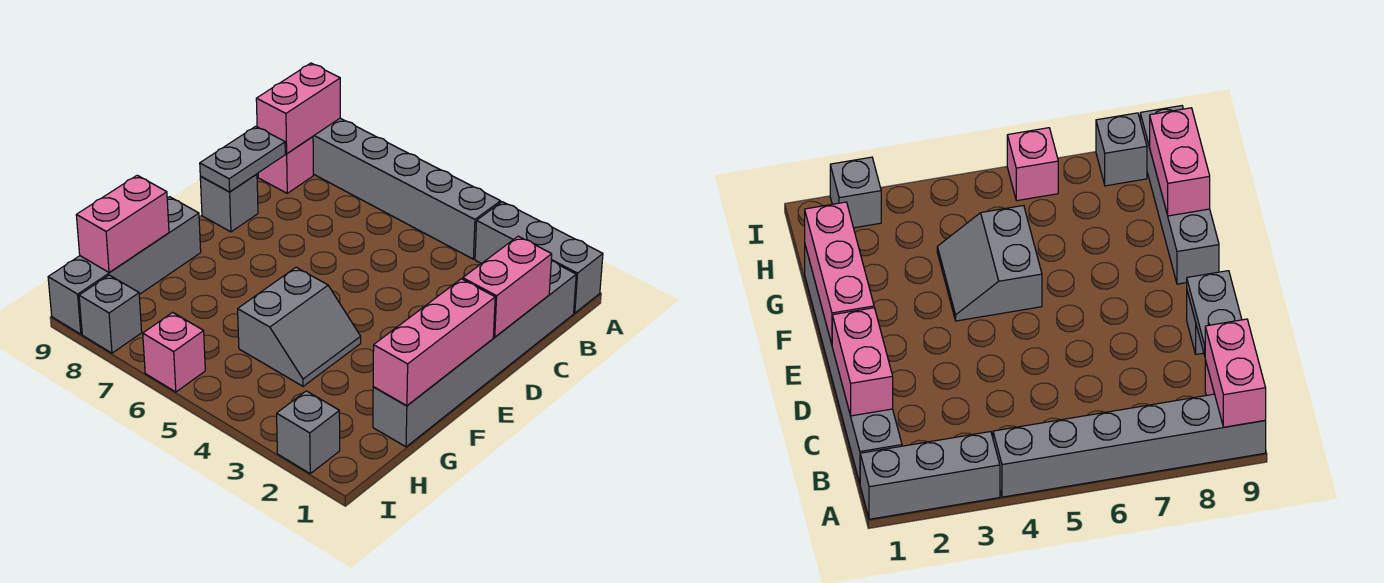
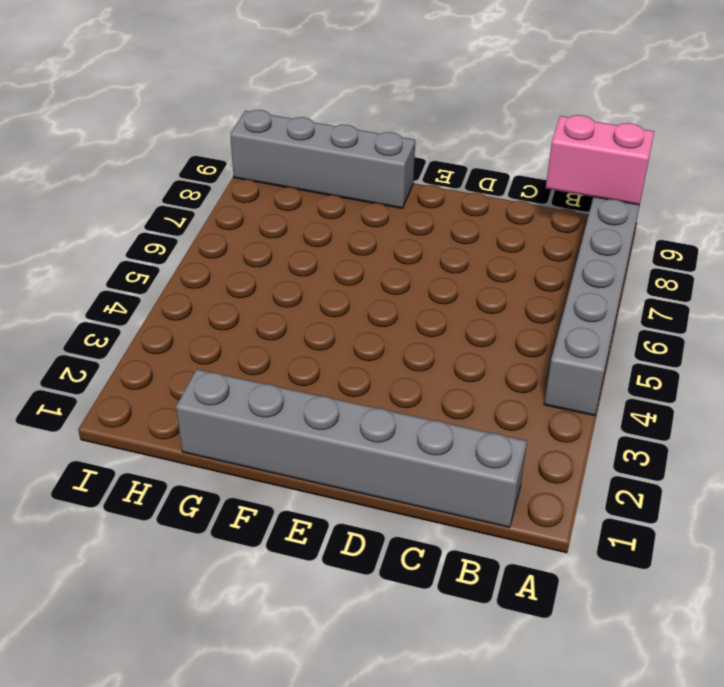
none -> grey brick A1:A3 level 1
none -> pink brick B9 level 1
none -> grey brick D9 level 1

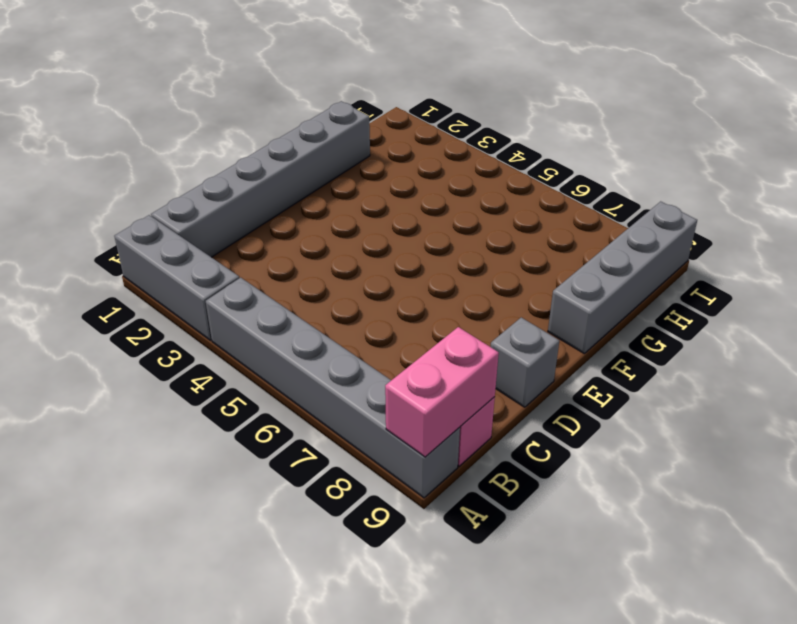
none -> grey slope F4:G5 level 1 top 5
none -> grey brick I2 level 1
none -> pink brick I6 level 1

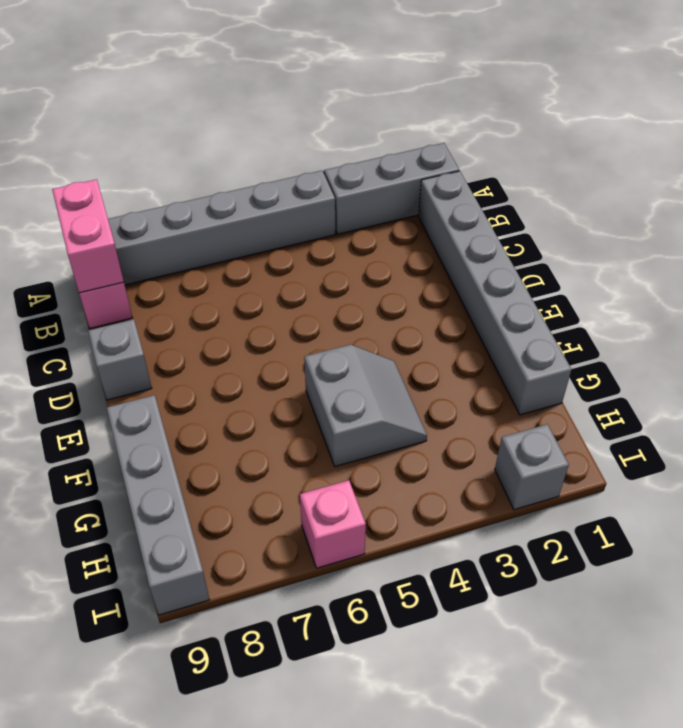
none -> grey brick I8 level 1
none -> pink brick C1:D1 level 2
none -> grey plate C9:D9 level 2

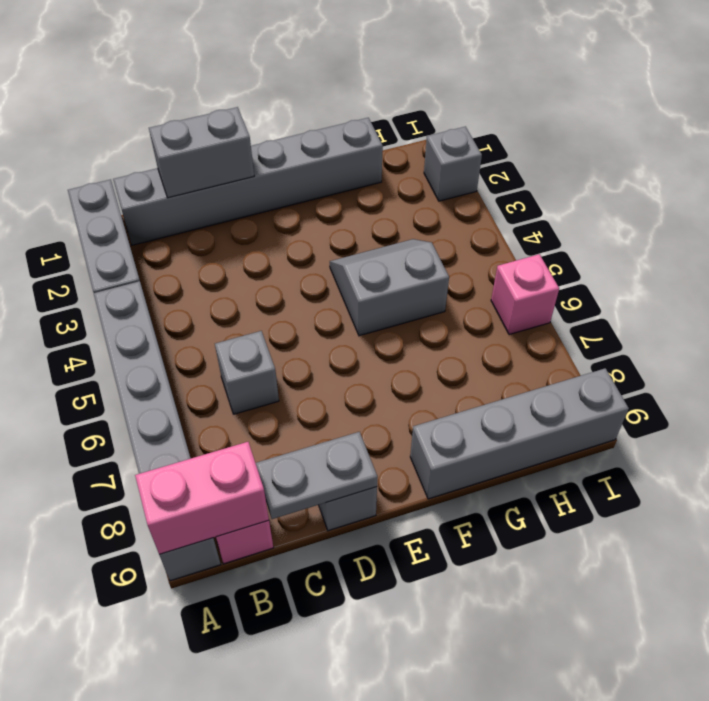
grey brick C1:D1 level 2 -> pink brick C1:D1 level 2
grey brick C6 level 1 -> grey brick I8 level 1
none -> pink brick E1:G1 level 2
none -> pink brick G9:H9 level 2

